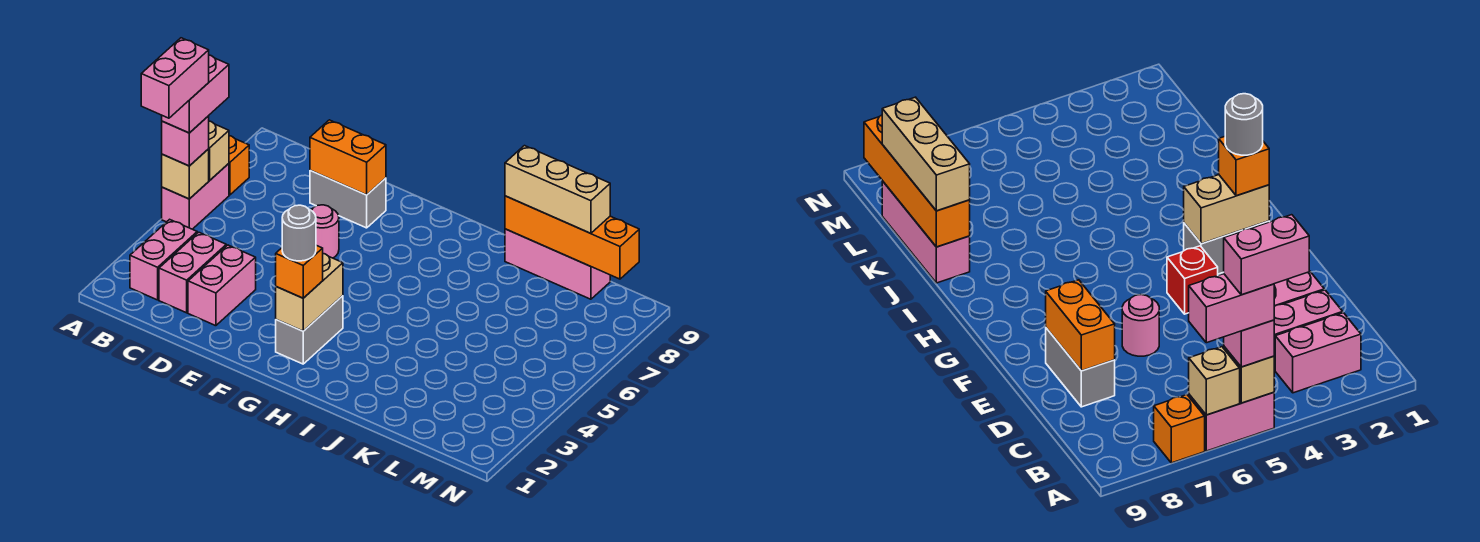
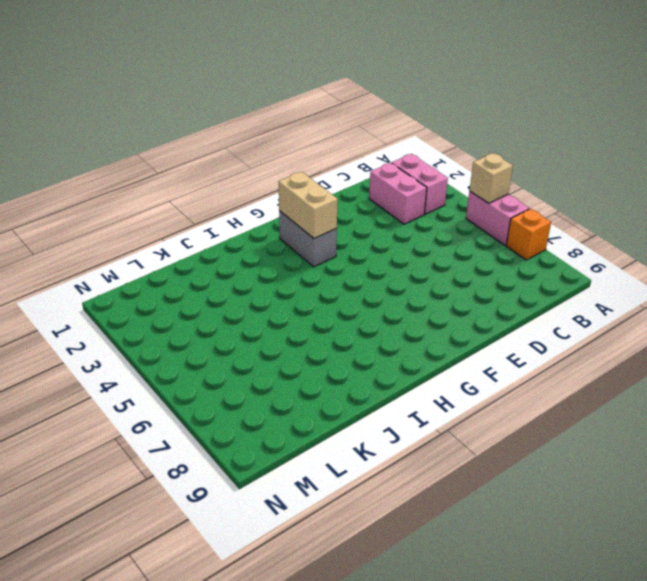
none -> pink brick D2:D3 level 1
none -> grey brick D8:E8 level 1
none -> pink round brick E6 level 1

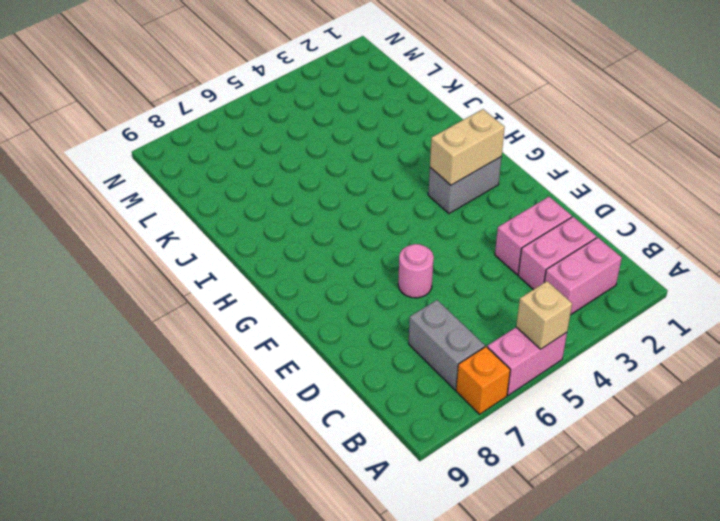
grey brick B7:C7 level 1 -> grey brick D8:E8 level 1
none -> red brick F4 level 1
none -> pink brick J9:L9 level 1
none -> tan brick A6 level 2

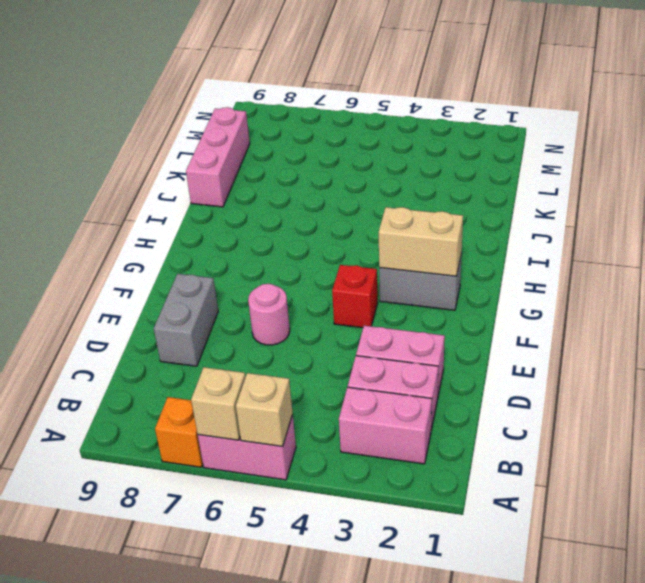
none -> orange brick D8:E8 level 2
none -> orange brick J9:M9 level 2
none -> pink brick A5 level 3

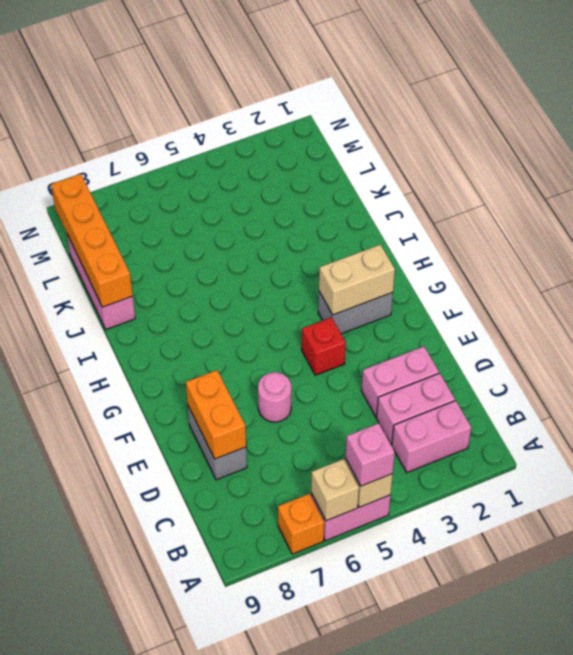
none -> orange brick G2 level 3
none -> tan brick J9:L9 level 3
none -> pink brick A5:A6 level 4

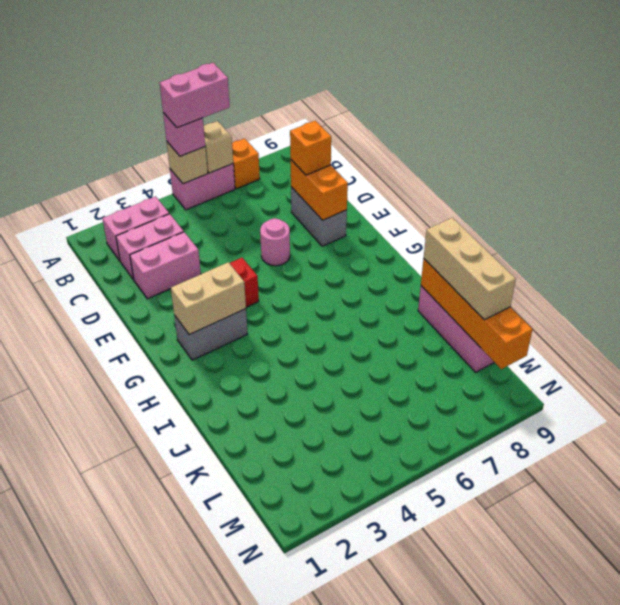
orange brick D8 level 3 -> orange brick G2 level 3
none -> grey round brick G2 level 4
none -> pink brick A4:A5 level 5

